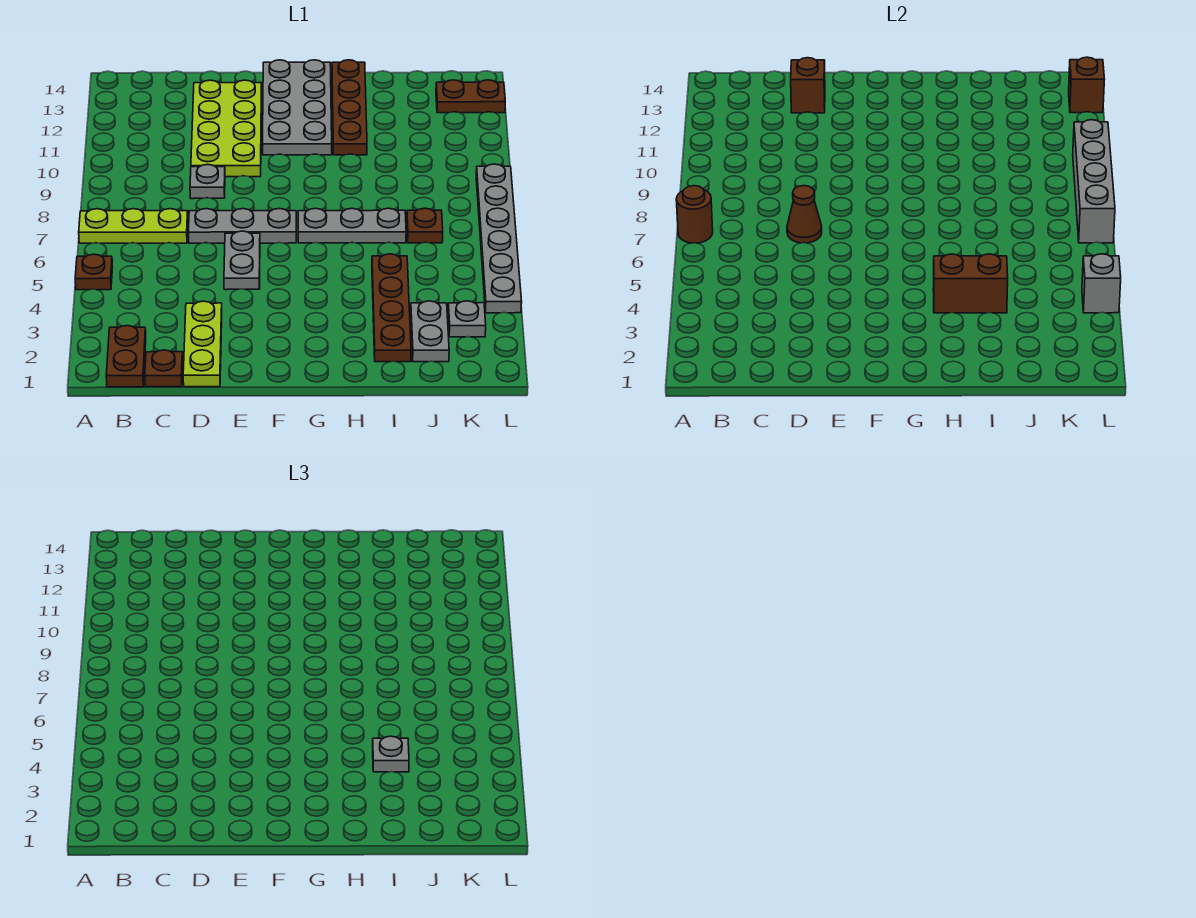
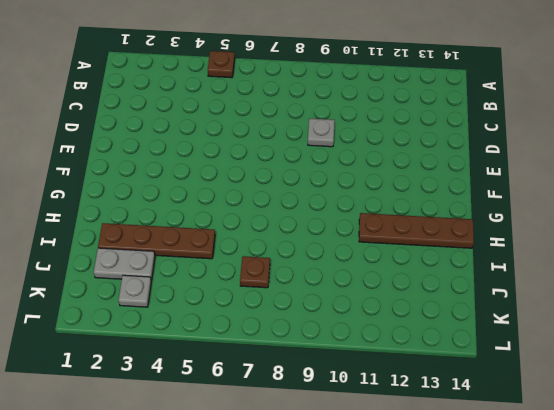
none -> lime plate A7:C7 level 1
none -> brown plate B1:B2 level 1
none -> brown plate C1 level 1

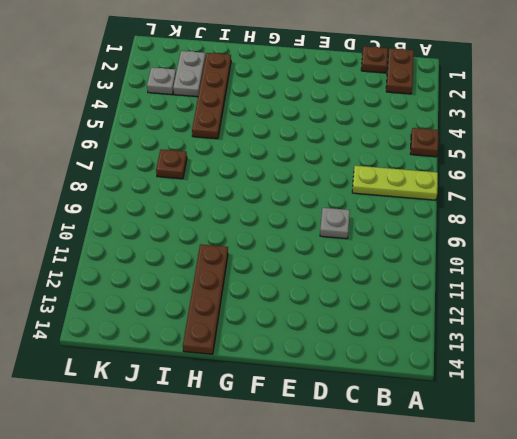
none -> lime plate D1:D3 level 1
none -> grey plate D7:F7 level 1
none -> lime plate D10:E13 level 1

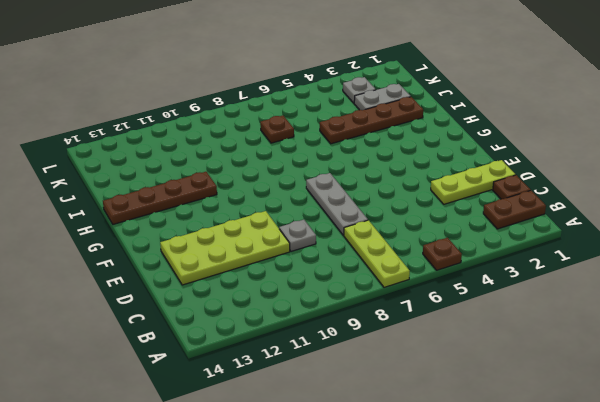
none -> grey plate E5:E6 level 1
none -> grey plate F11:G14 level 1
none -> grey plate G7:I7 level 1

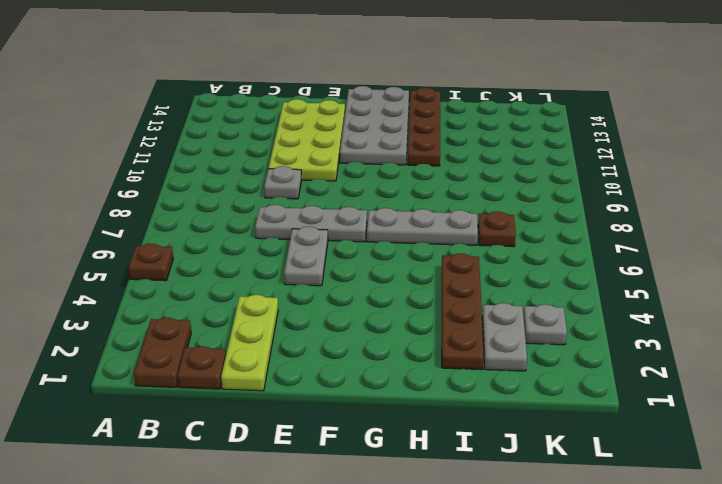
none -> lime plate A7:C7 level 1
none -> brown plate K13:L13 level 1
none -> grey plate L4:L9 level 1

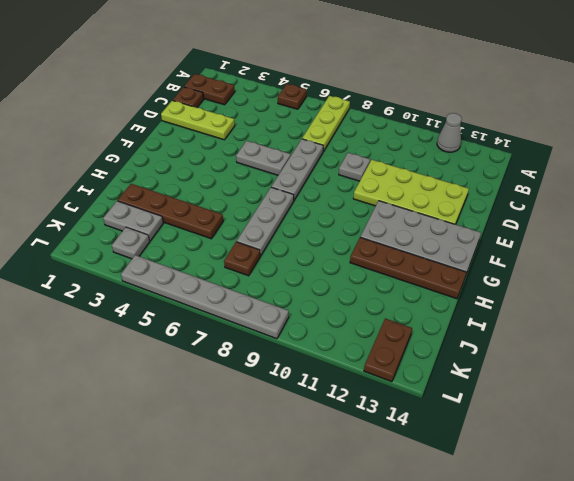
grey cone A12 level 1 -> none
none -> brown round brick A7 level 2
none -> brown cone D7 level 2
none -> brown brick D13 level 2

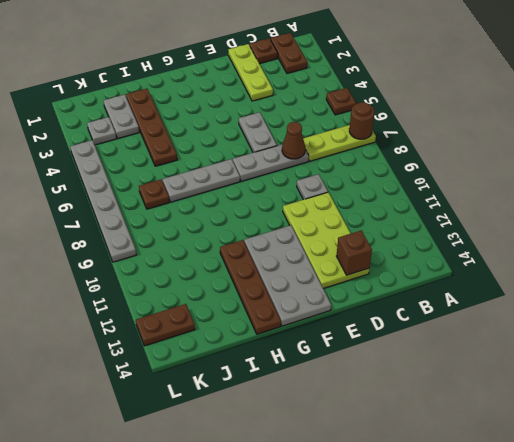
none -> brown brick H4:I4 level 2
none -> grey brick L4 level 2
none -> grey brick L7:L10 level 2

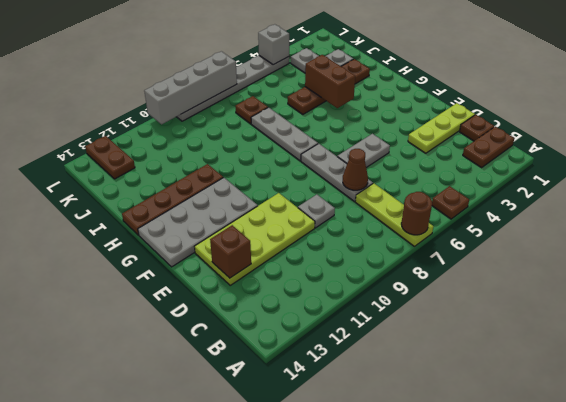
none -> brown brick L13 level 2
none -> grey plate I4 level 3

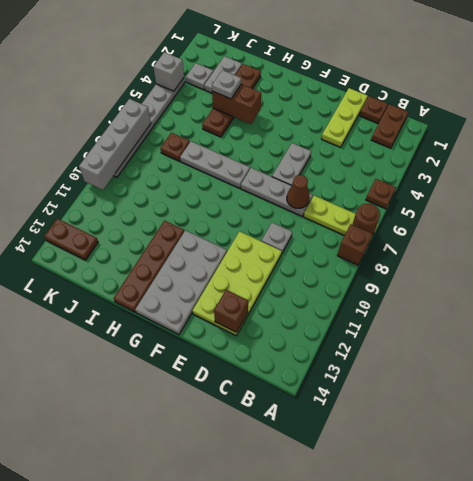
brown brick A8 level 1 -> brown brick L13 level 2

